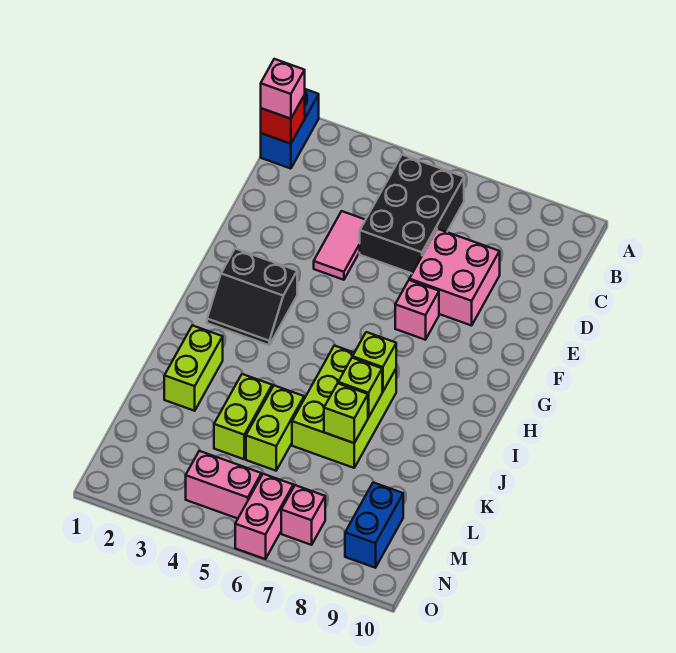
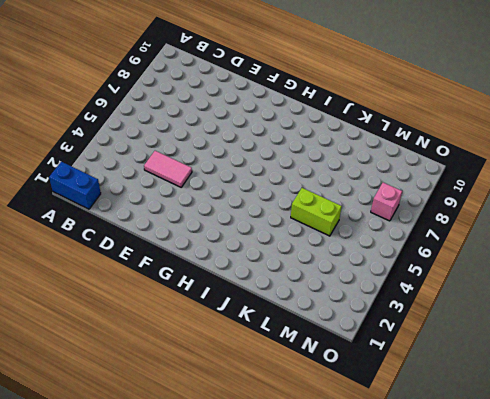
none -> black brick B5:D6 level 1
none -> pink brick D7:E8 level 1
none -> pink brick F7 level 1

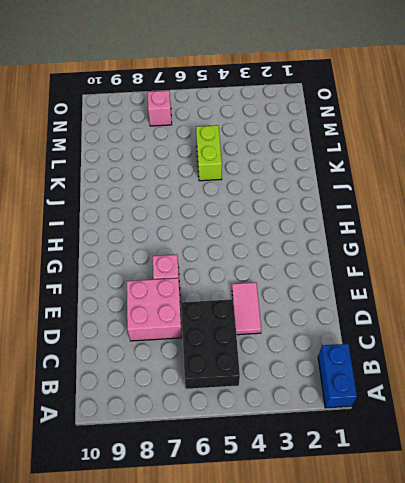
none -> black slope G2:H3 level 1 top G
none -> lime brick I6:K7 level 1
none -> lime brick J2:K2 level 1

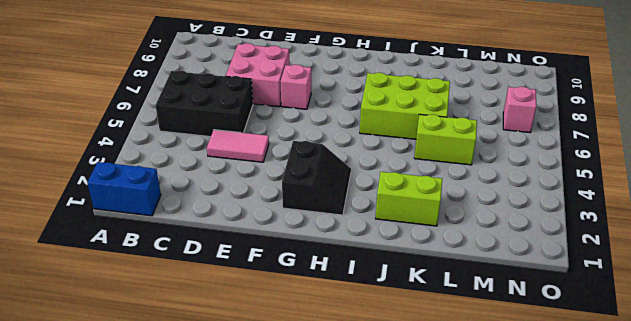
none -> lime brick K4:L4 level 1
none -> blue brick M9:N9 level 1
none -> pink brick N4:N5 level 1

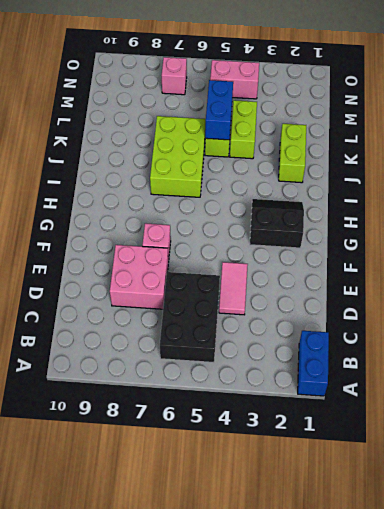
blue brick K5:L5 level 2 -> blue brick M9:N9 level 1
none -> pink brick N6:O6 level 1
none -> red brick B1 level 2
none -> lime brick I7 level 2

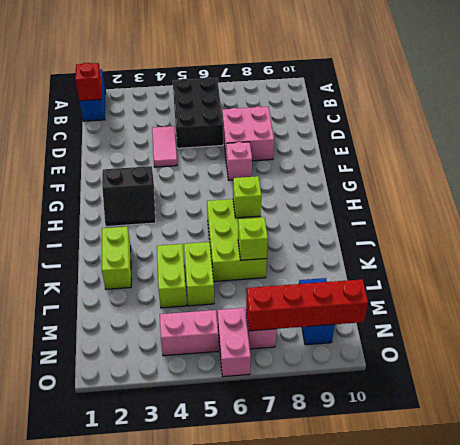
red brick N7:N10 level 2 -> none
none -> lime brick J7 level 2
none -> pink brick B1 level 3

